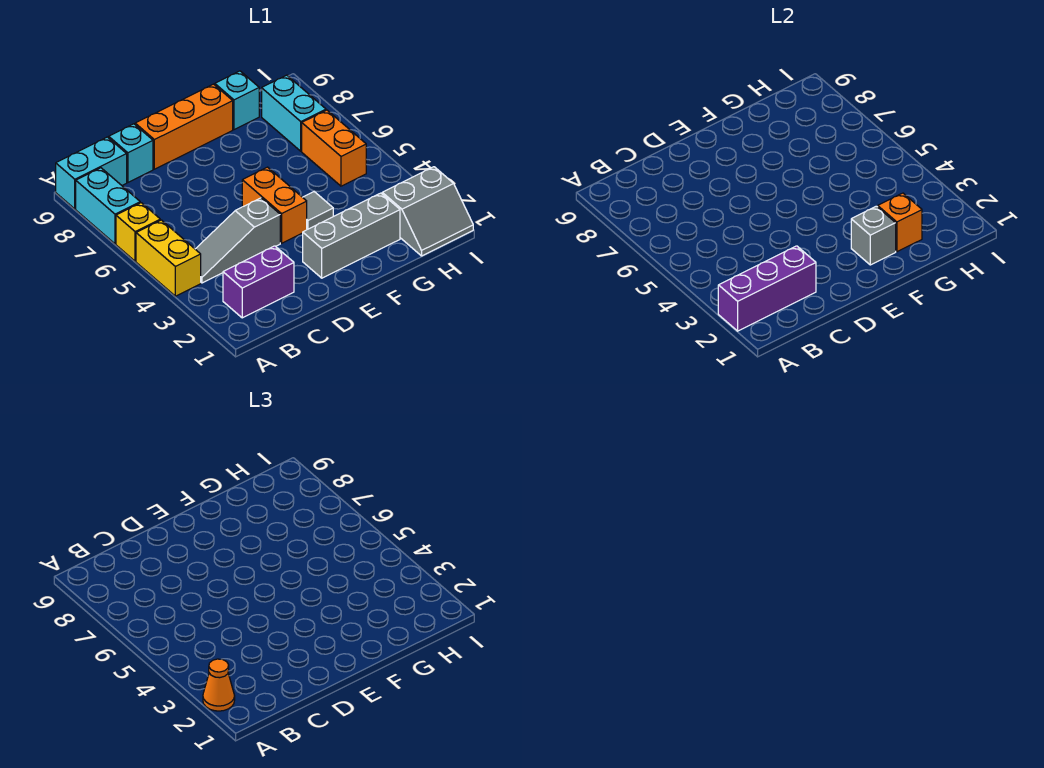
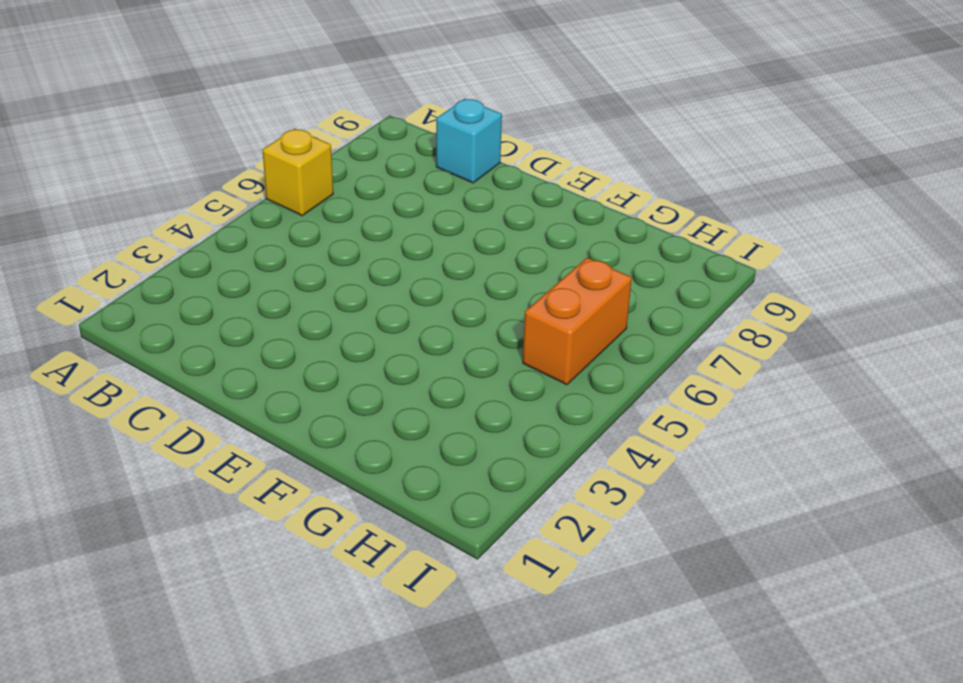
none -> yellow brick A4:A5 level 1
none -> cyan brick A7:A8 level 1
none -> cyan brick A9:B9 level 1

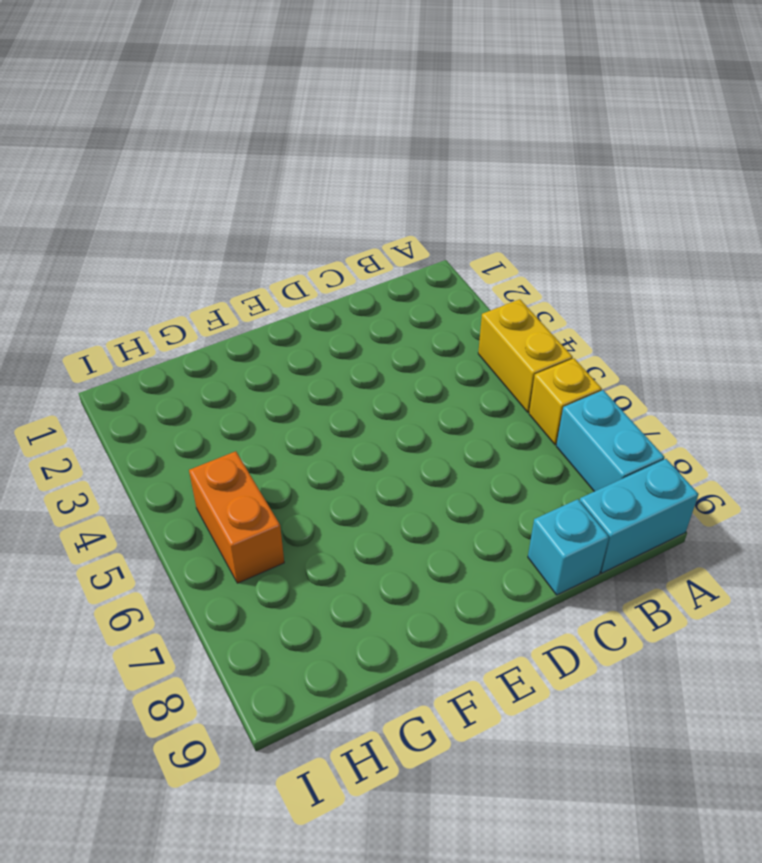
none -> purple brick B2:C2 level 1
none -> grey slope B4:D4 level 1 top D
none -> orange brick D9:F9 level 1

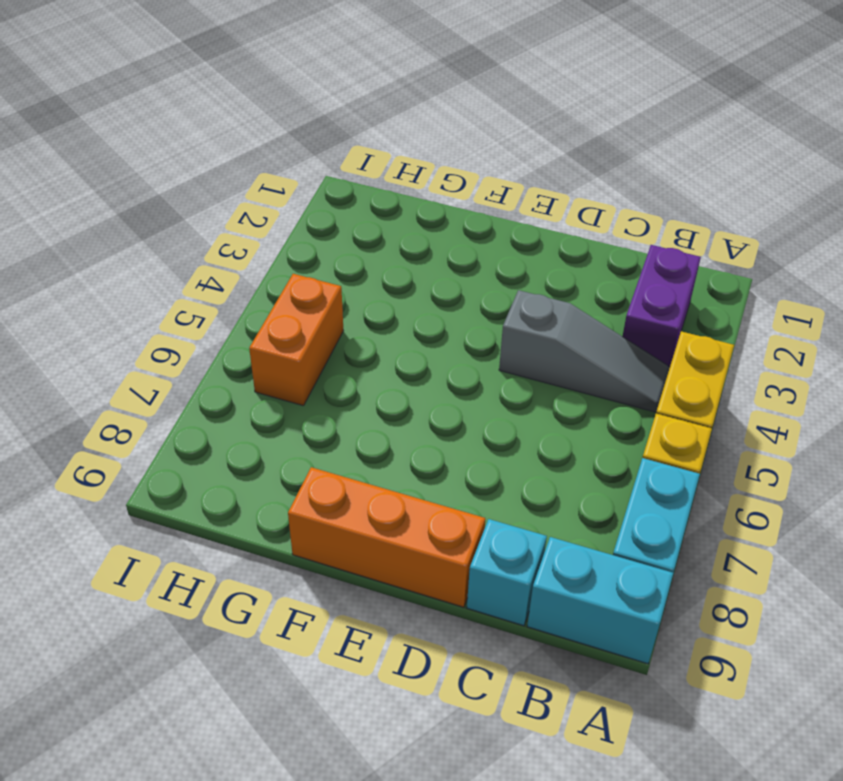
purple brick B2:B3 level 1 -> purple brick B2:C2 level 1
none -> grey brick E2:G2 level 1
none -> orange brick E4:E5 level 1
none -> grey tile F4 level 1

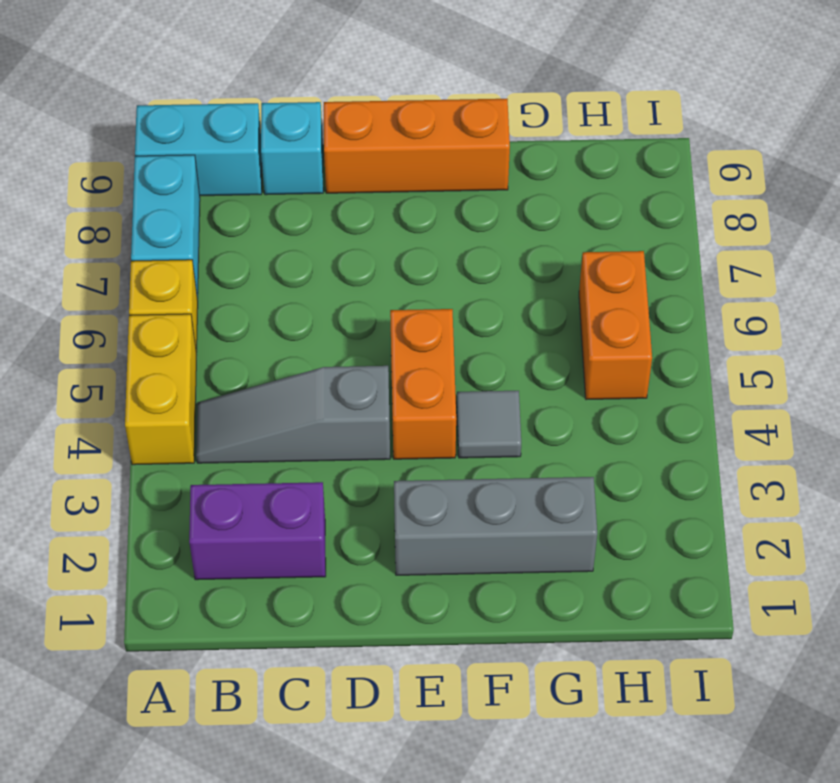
none -> cyan brick G9 level 1
none -> grey slope H1:I2 level 1 top 2
none -> cyan brick H7:H8 level 1

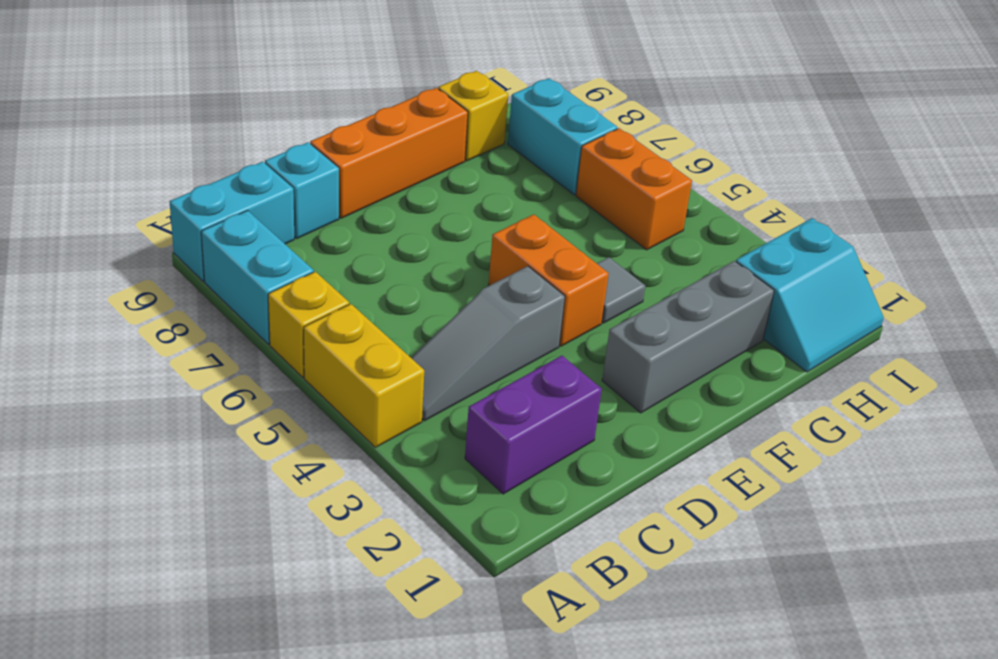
yellow brick G9 level 1 -> cyan brick G9 level 1
cyan slope H1:I2 level 1 top 2 -> grey slope H1:I2 level 1 top 2
none -> purple brick A2:C2 level 2
none -> grey brick F2 level 2
none -> orange brick G2 level 2

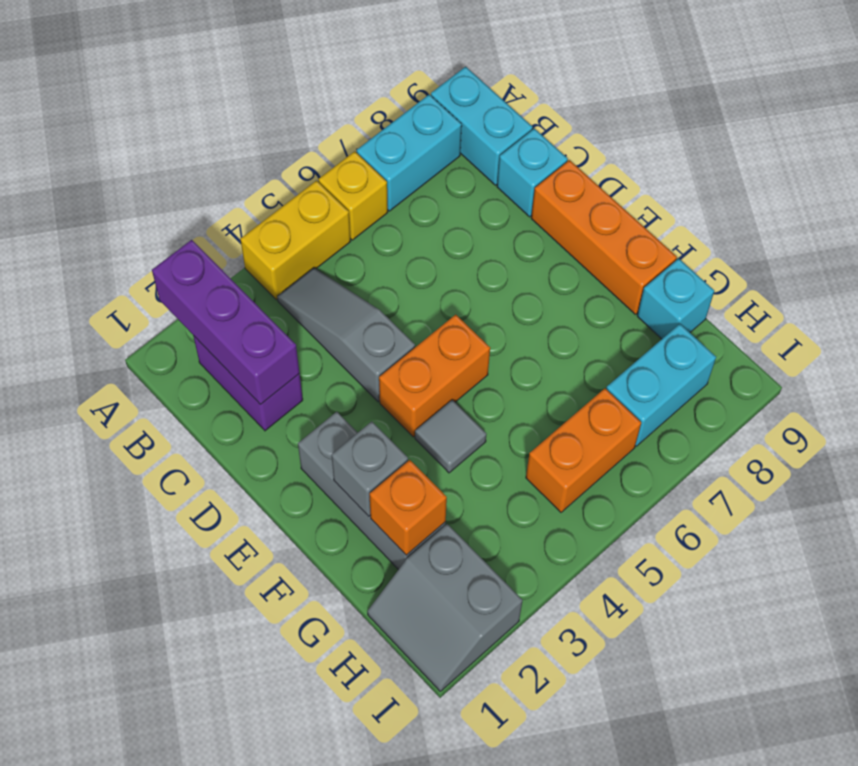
none -> orange cone A2 level 3

